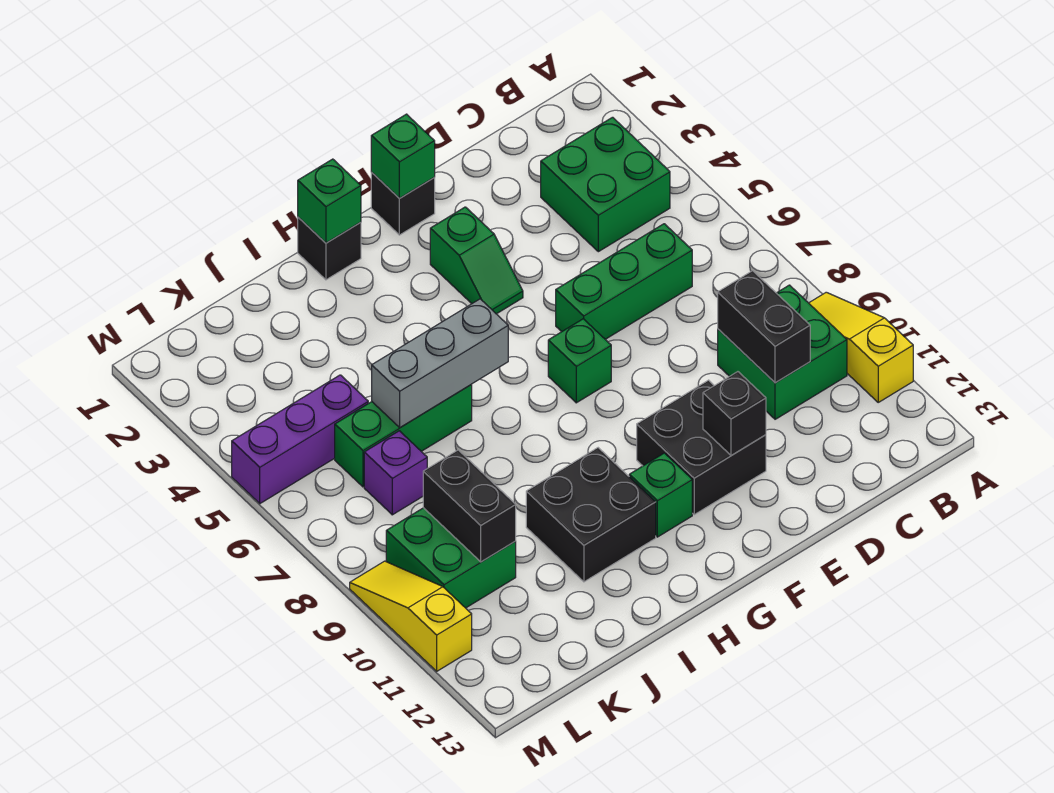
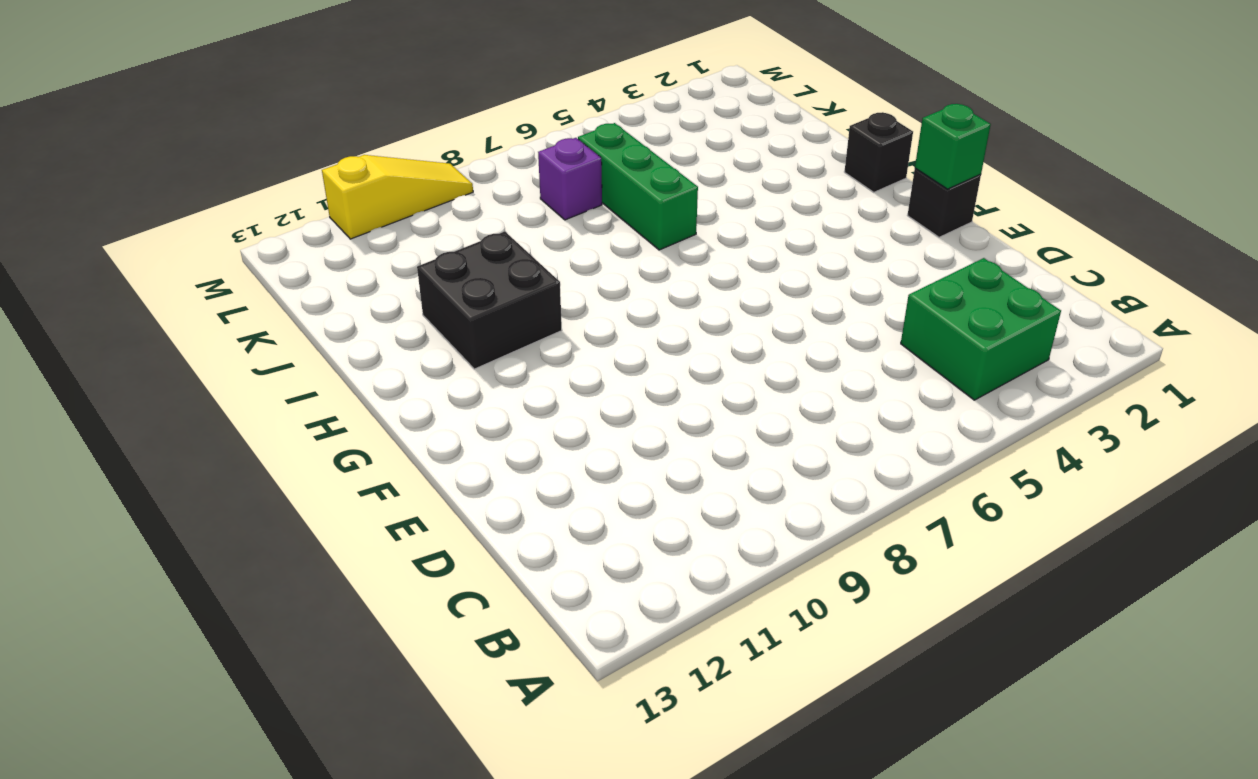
none -> yellow slope A9:A11 level 1 top 11
none -> green brick B9:C10 level 1
none -> green brick C6:E6 level 1

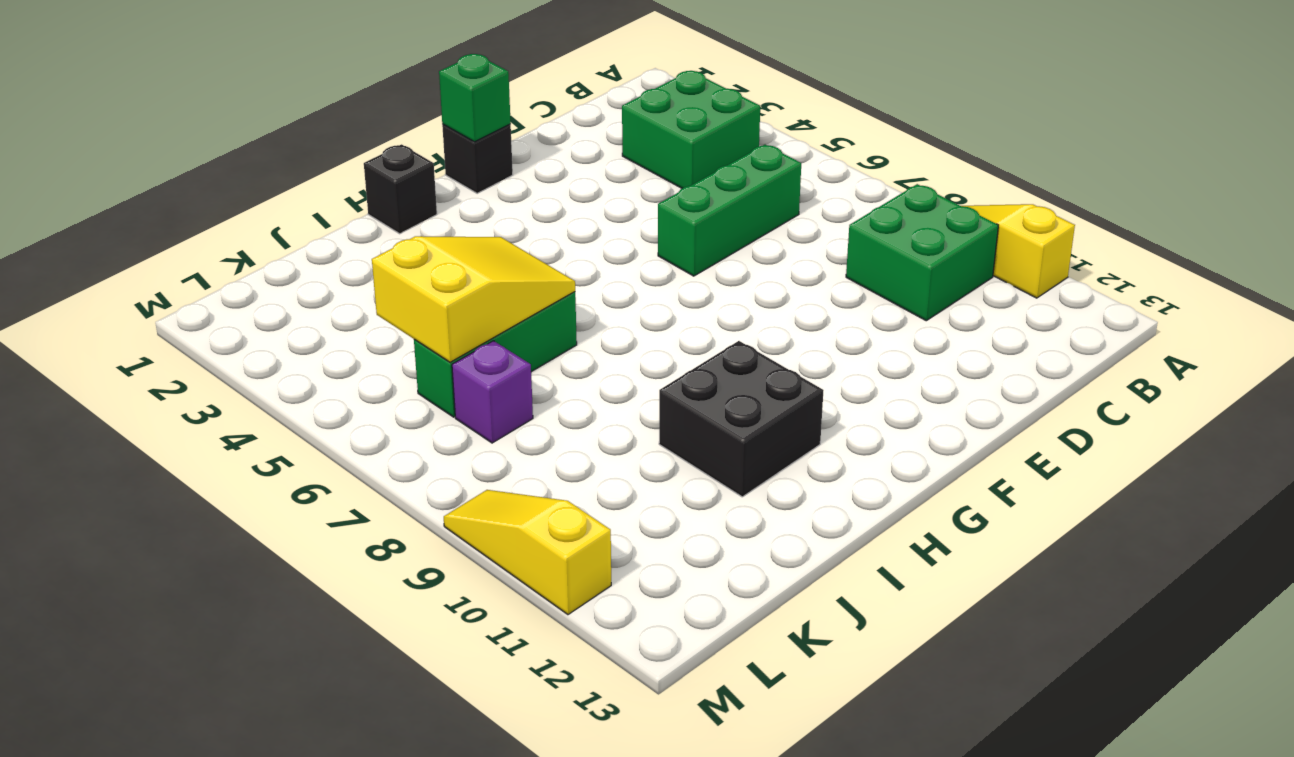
yellow slope I5:K6 level 2 top K -> grey brick H6:J6 level 2
none -> black brick E10:F11 level 1
none -> green slope F3:F4 level 1 top 3
none -> green brick F7 level 1

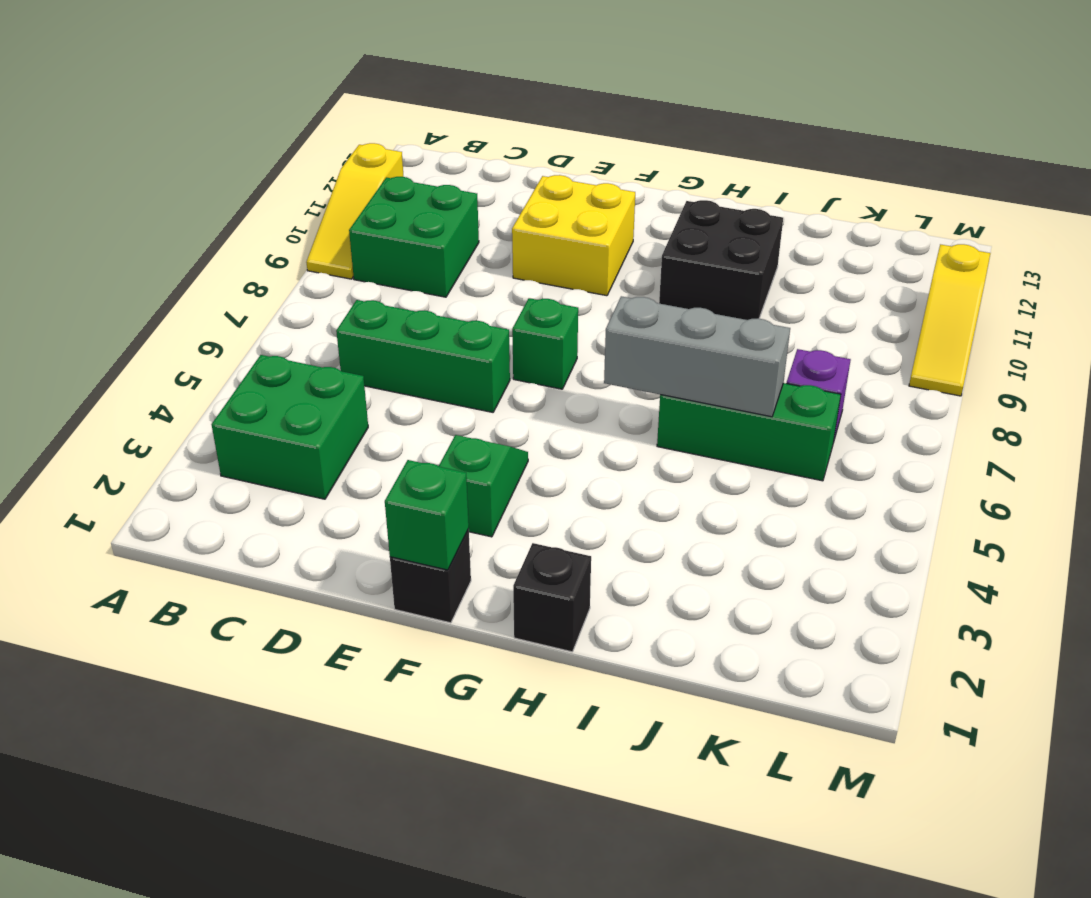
yellow brick E10:F11 level 1 -> black brick E10:F11 level 1
none -> green brick G11 level 1
none -> purple brick K5:M5 level 1
none -> green brick K9:L10 level 1

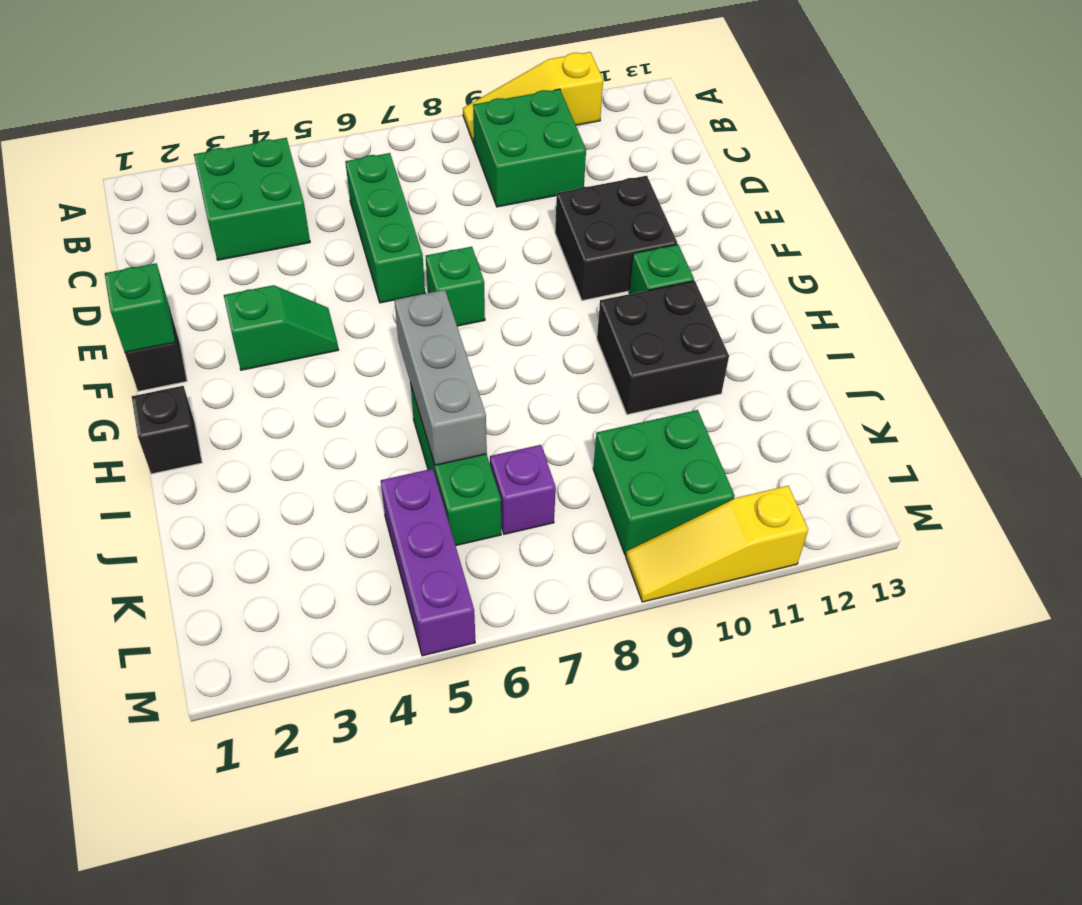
none -> black brick C9:C10 level 2
none -> black brick E11 level 2
none -> green brick H1 level 2

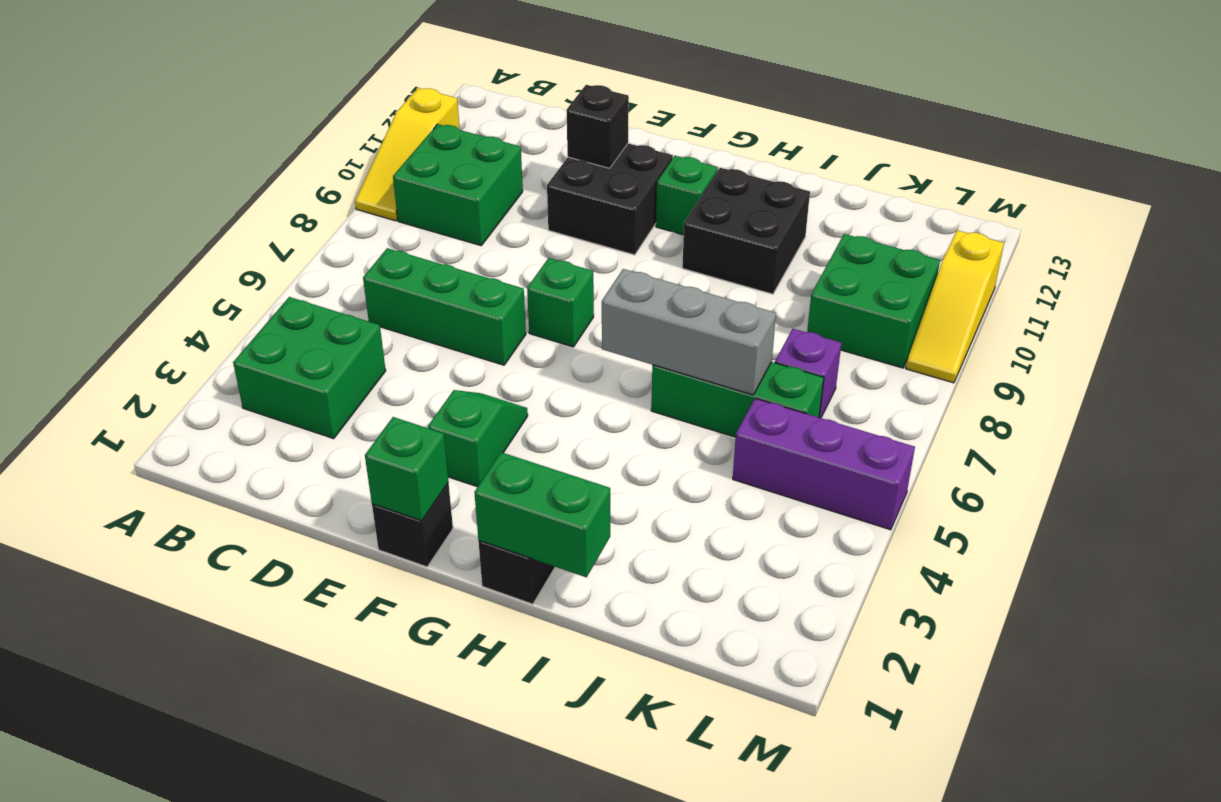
green brick H1:I1 level 2 -> green brick H1 level 2
none -> black brick C9:C10 level 2
none -> black brick K9:K10 level 2

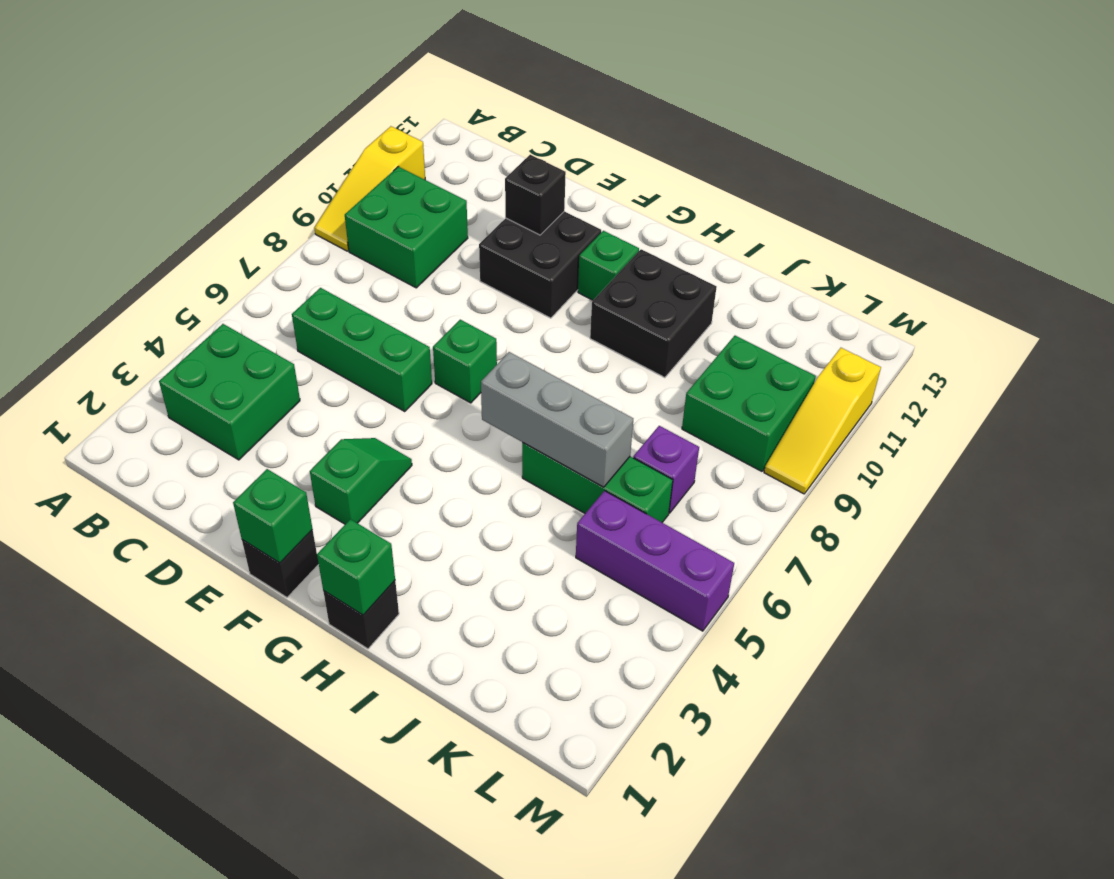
none -> black brick C9:C10 level 2
none -> black brick K9:K10 level 2

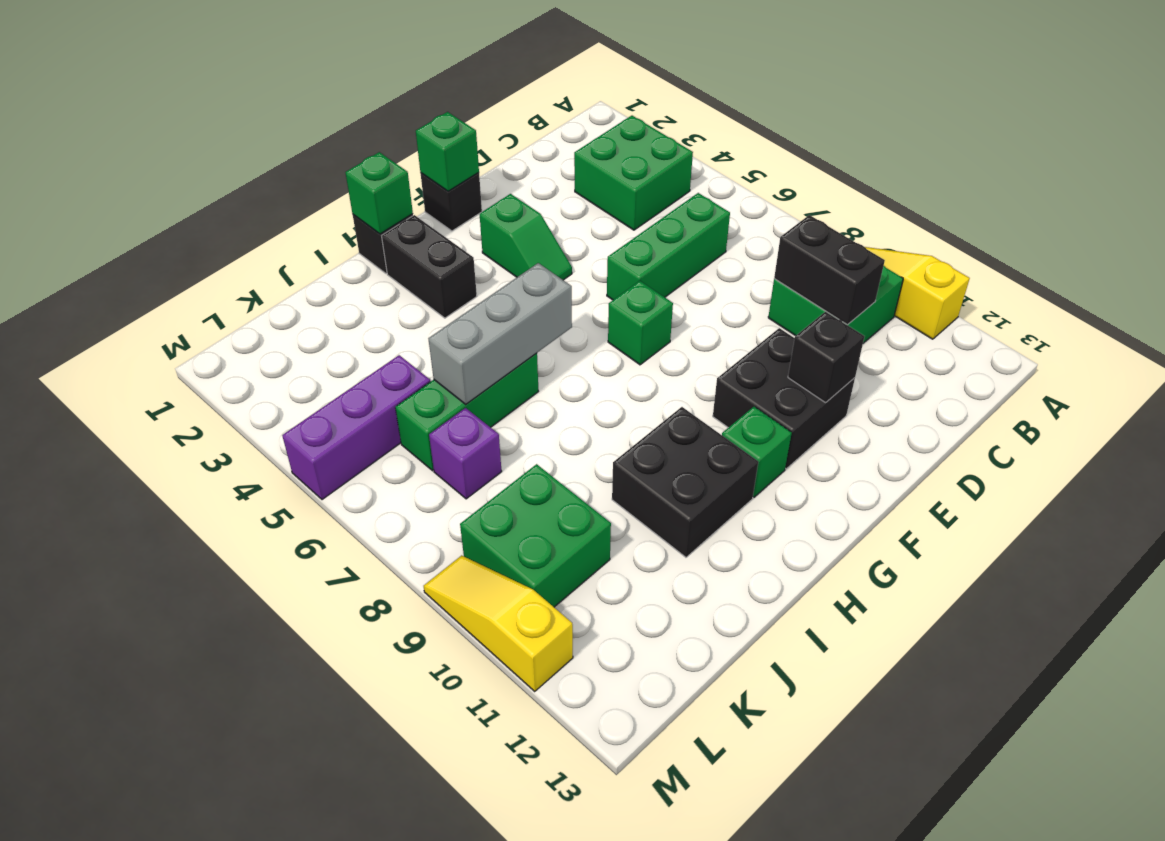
black brick H2:H3 level 1 -> black brick K9:K10 level 2

